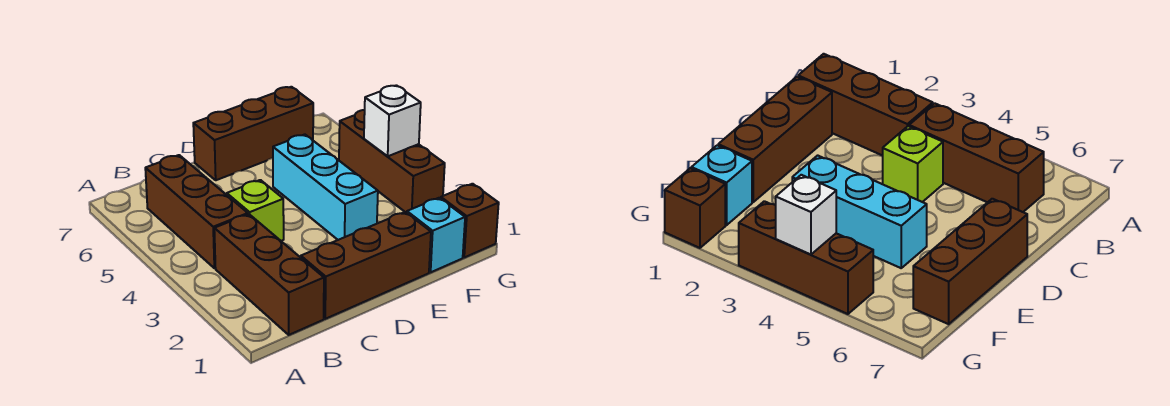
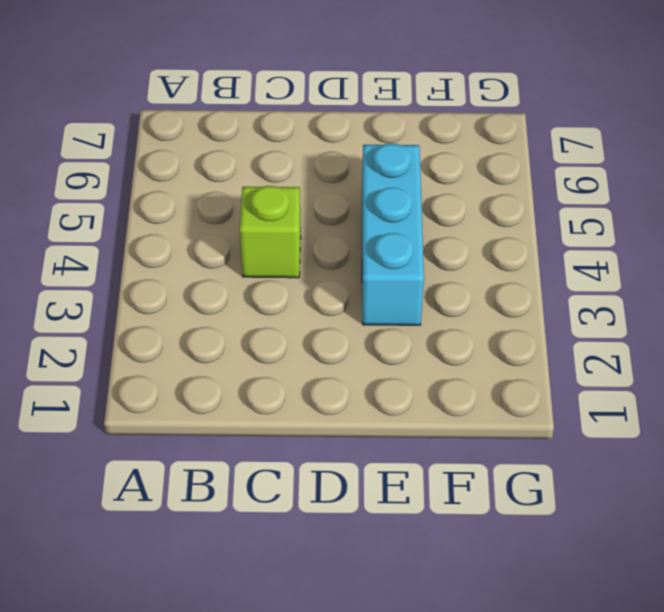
none -> brown brick B1:B3 level 1
none -> brown brick B4:B6 level 1

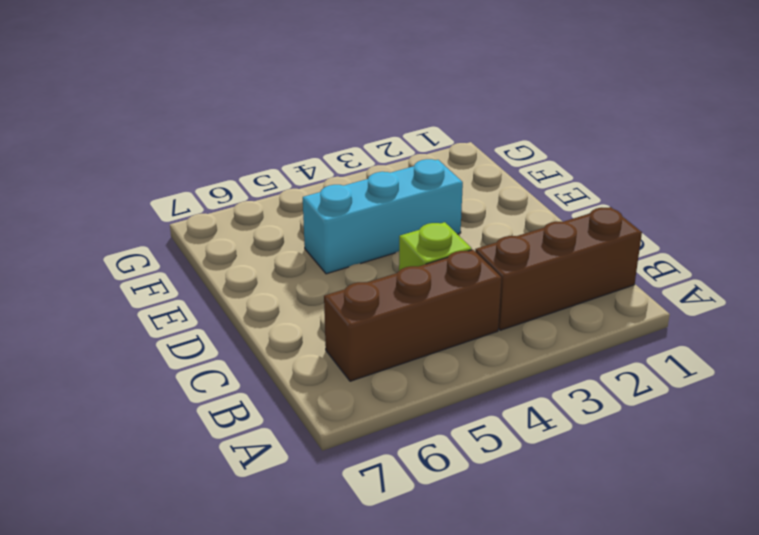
none -> brown brick C1:E1 level 1
none -> brown brick D7:F7 level 1

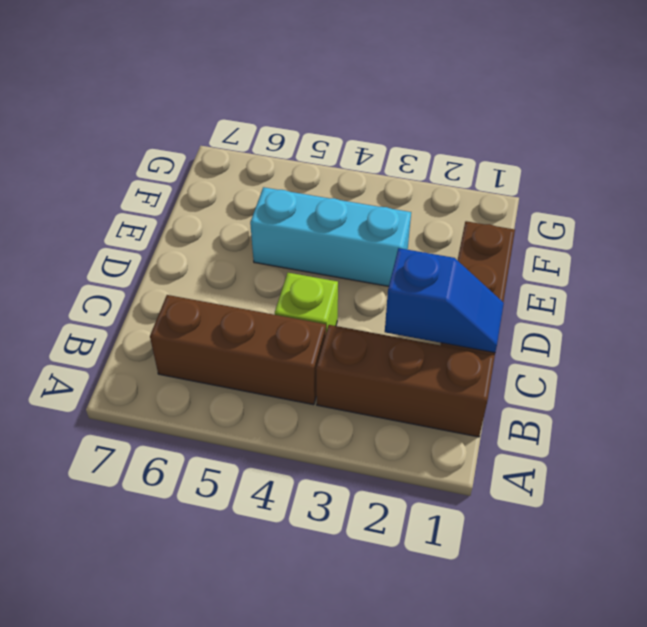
blue slope C1:C2 level 2 top 2 -> none
none -> brown brick D7:F7 level 1
none -> cyan brick F1 level 1

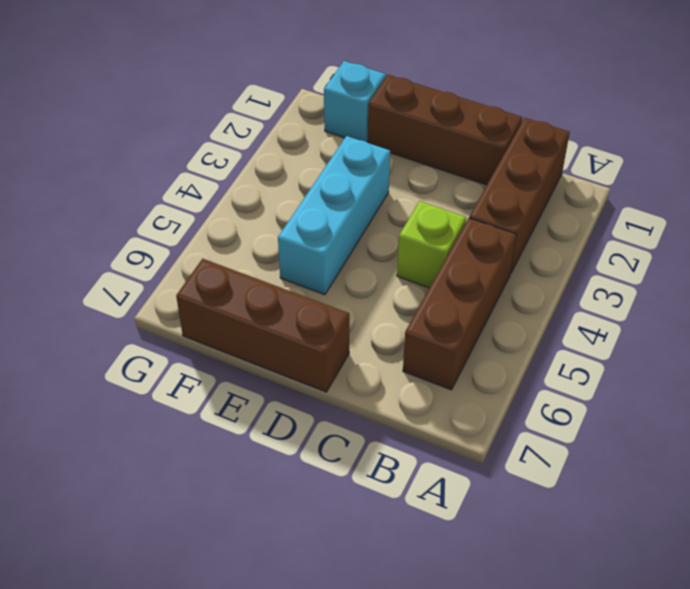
none -> brown brick G1 level 1
none -> brown brick G3:G5 level 1

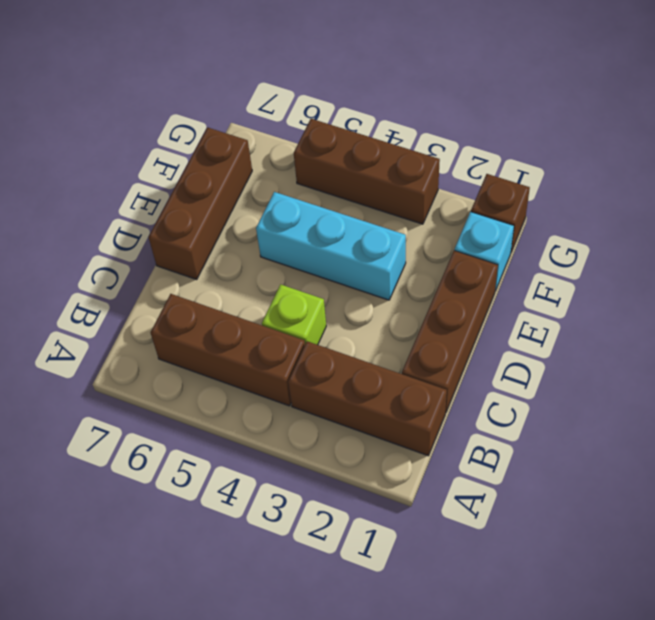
none -> white brick G4 level 2

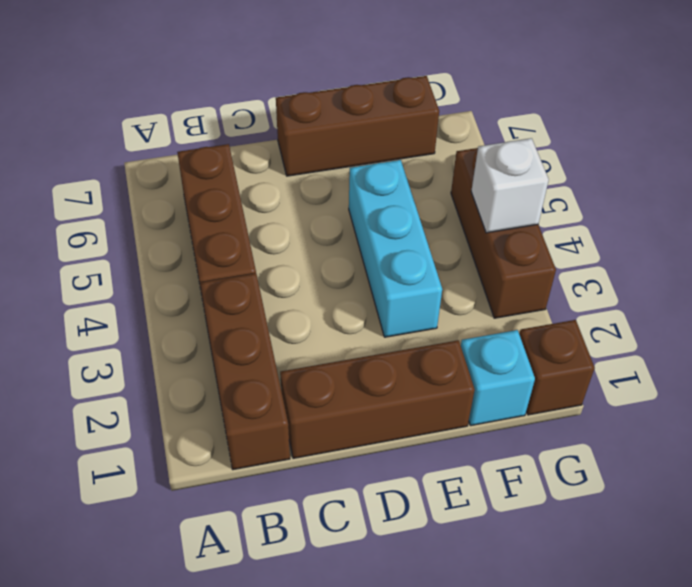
none -> lime brick C4 level 1

